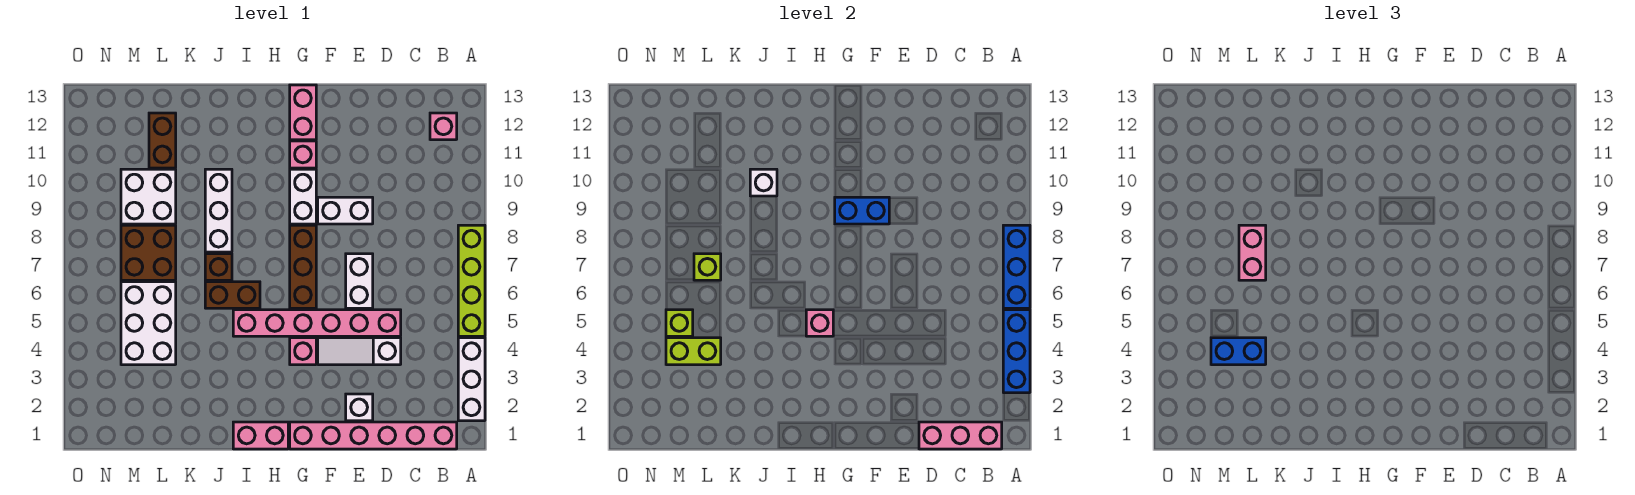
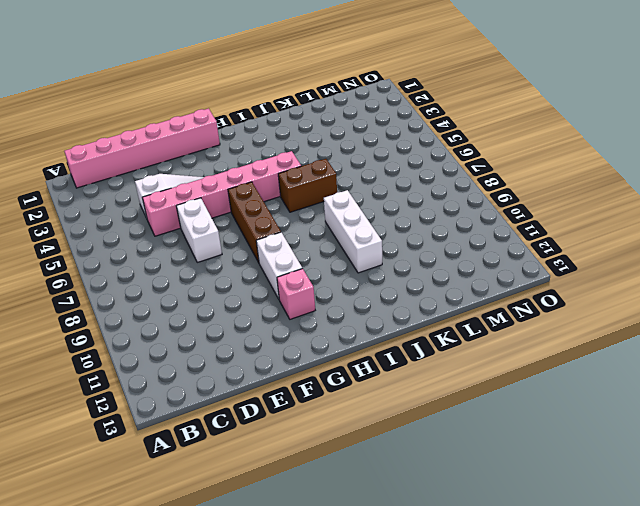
none -> white brick A2:A4 level 1
none -> lime brick A5:A8 level 1
none -> pink brick B12 level 1
none -> white brick E2 level 1

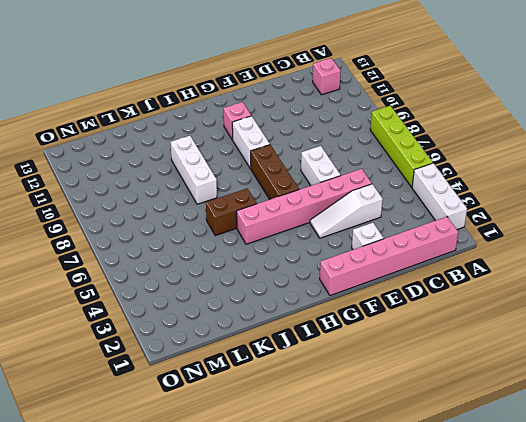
none -> white brick E9:F9 level 1
none -> pink brick G4 level 1
none -> pink brick G12:G13 level 1
none -> pink brick H1:I1 level 1

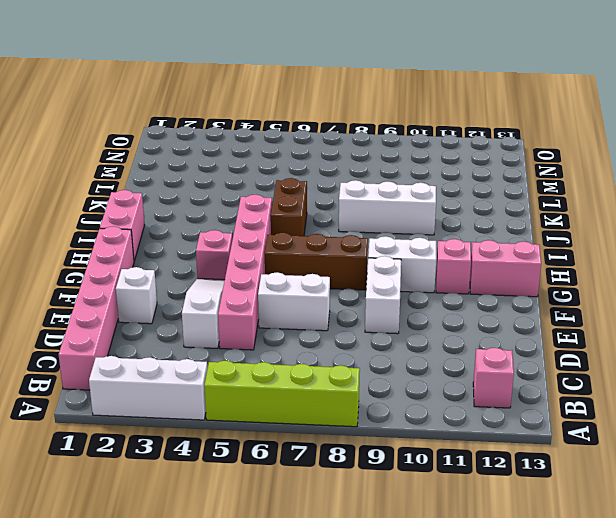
none -> brown brick J7 level 1
none -> white brick L4:M6 level 1
none -> brown brick L7:M8 level 1
none -> white brick L9:M10 level 1

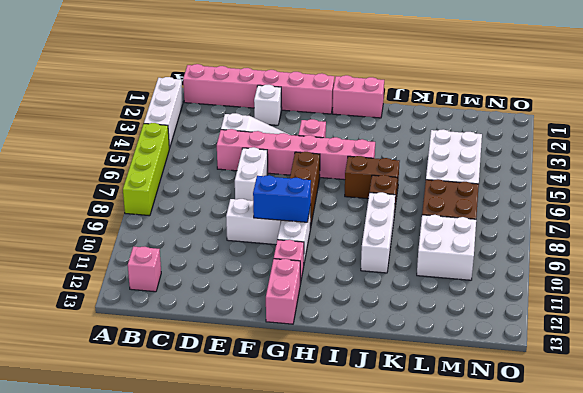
none -> brown brick L11:L12 level 1
none -> blue brick A3:A5 level 2
none -> blue brick A6:A8 level 2
none -> pink brick B1:D1 level 2

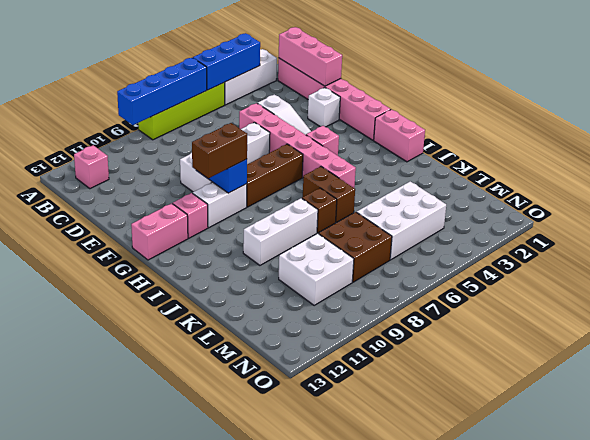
blue brick A6:A9 level 2 -> blue brick A6:A8 level 2
brown brick G9:G10 level 3 -> brown brick L11:L12 level 1
none -> pink brick H5 level 2
none -> white brick J10 level 2
none -> lime brick L4:M4 level 2
none -> lime brick L7 level 2

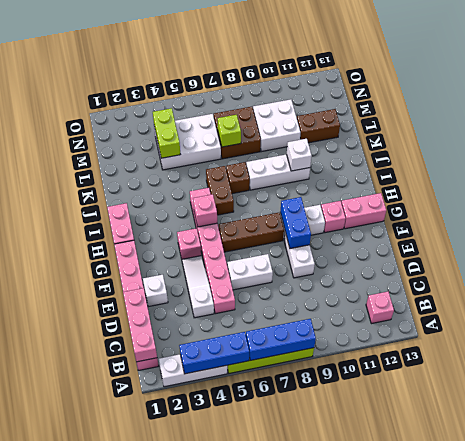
none -> lime brick M5 level 2
none -> blue brick L4:M4 level 3
none -> pink brick L7:L8 level 3

